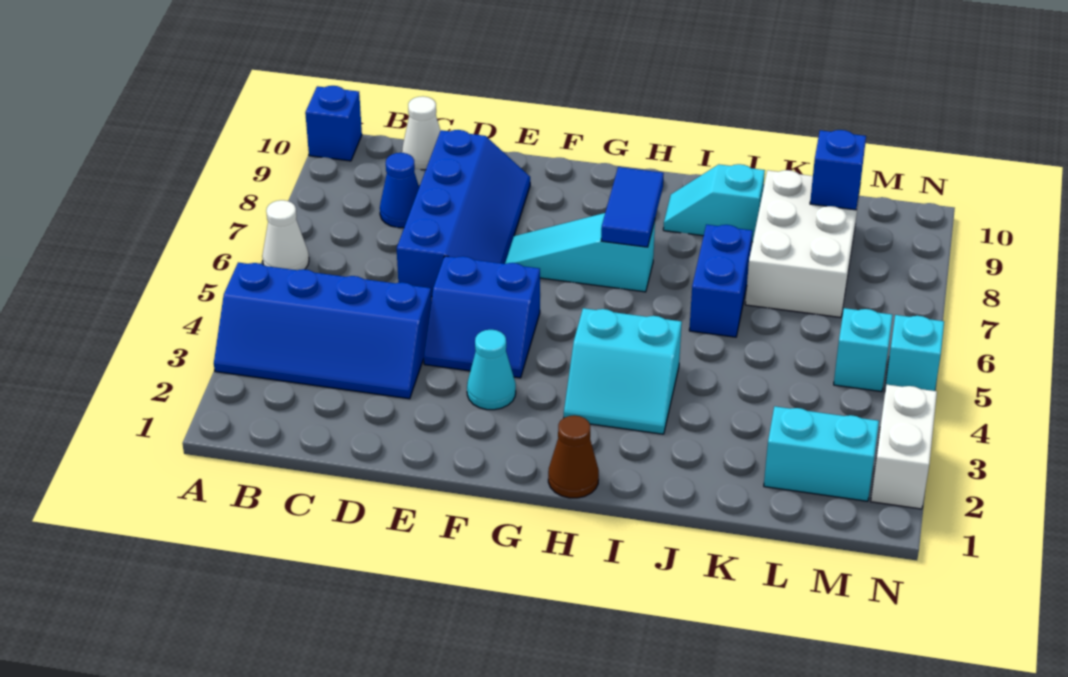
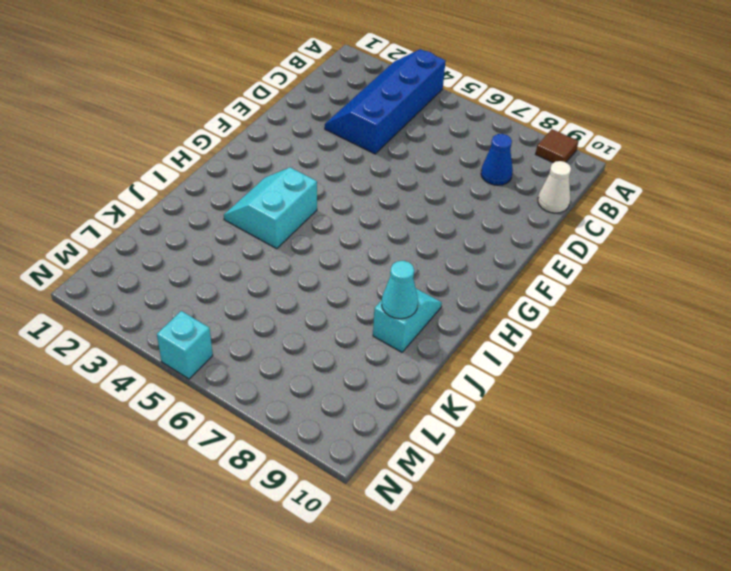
brown tile A9 level 1 -> none
cyan cone J9 level 2 -> cyan cone F3 level 1
none -> white cone A6 level 1
none -> blue brick A10 level 1
none -> blue slope D6:E9 level 1 top D

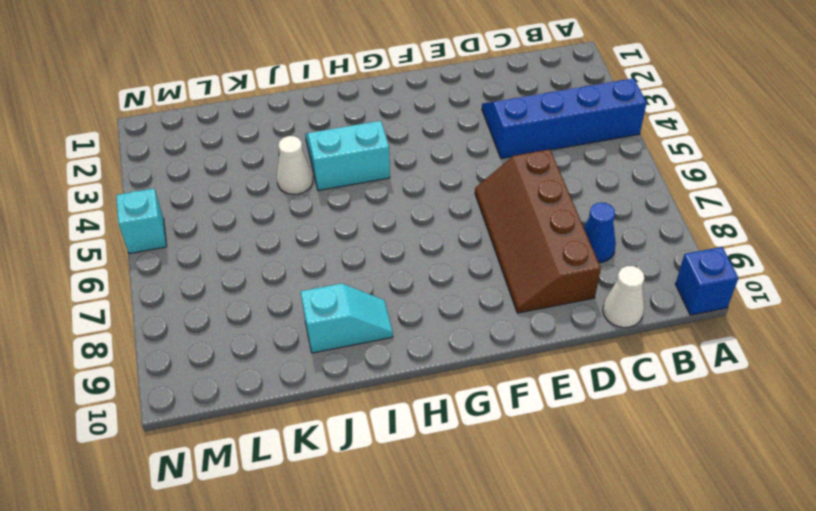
brown slope D6:E9 level 1 top D -> blue slope D6:E9 level 1 top D
white cone J4 level 1 -> white cone A6 level 1
none -> blue slope E4:F5 level 1 top 5
none -> cyan cone F3 level 1
none -> cyan slope F7:H7 level 1 top H

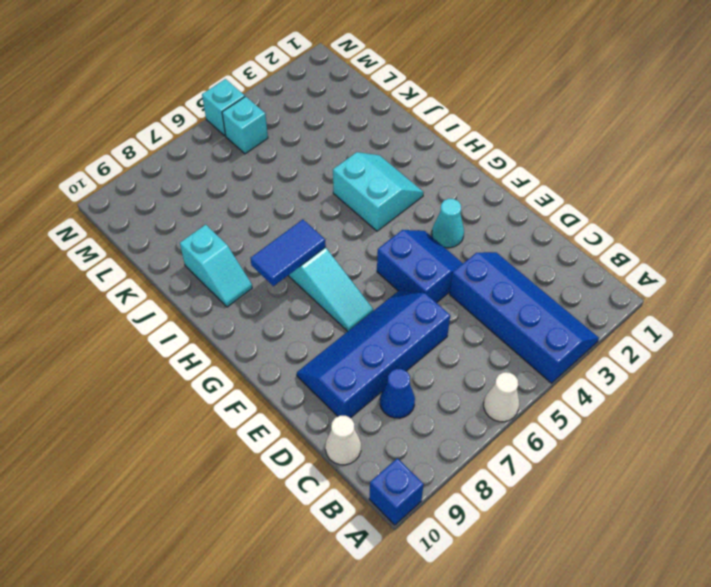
none -> brown cone H1 level 1
none -> blue brick J6:J7 level 1
none -> white brick K7:L9 level 1

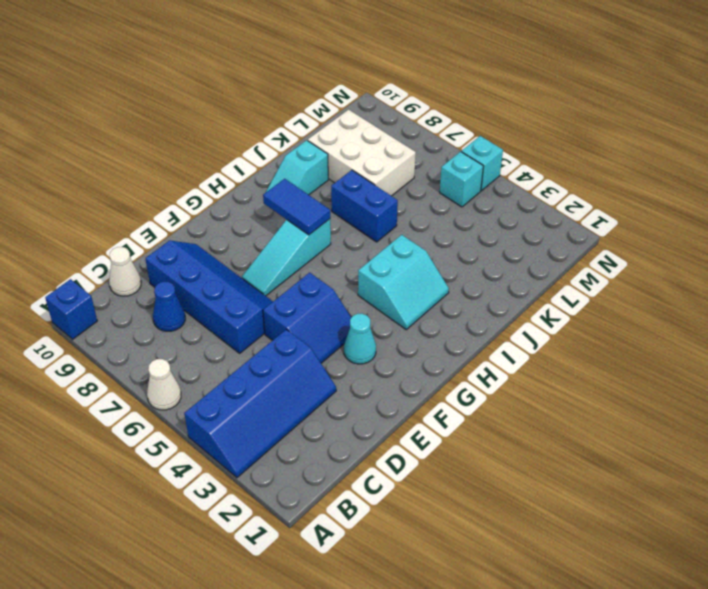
none -> brown cone H1 level 1
none -> cyan brick L2:M2 level 1
none -> white brick N2:N3 level 1

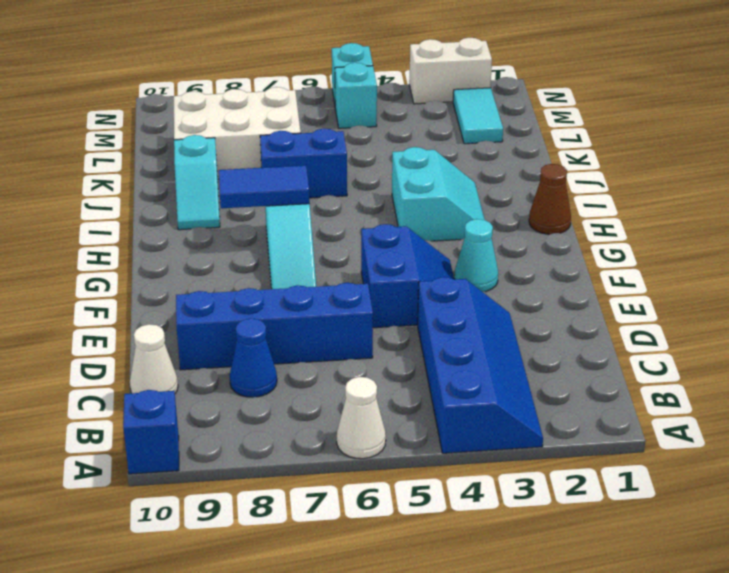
cyan tile L2:M2 level 1 -> cyan brick L2:M2 level 1
none -> blue brick L9 level 2

